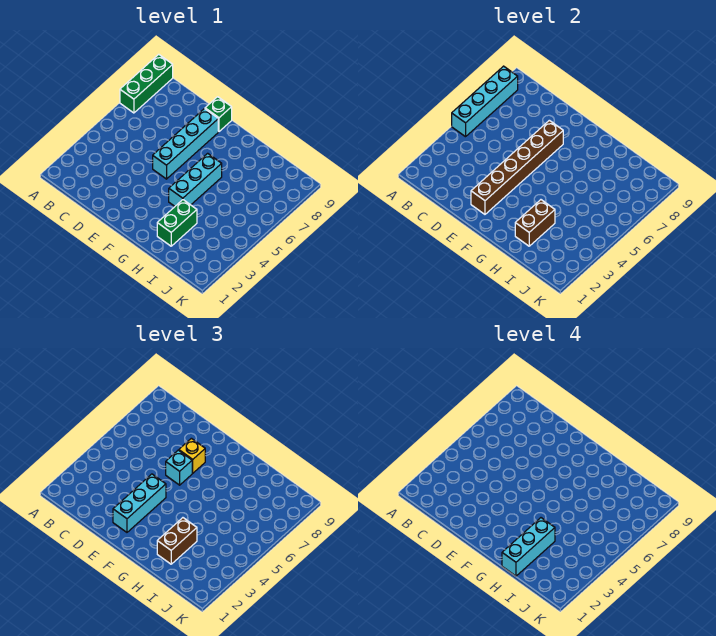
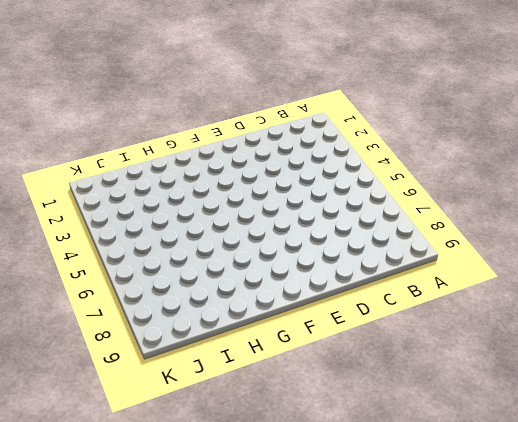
none -> green brick A7:A9 level 1
none -> cyan brick E5:E8 level 1
none -> green brick E9 level 1

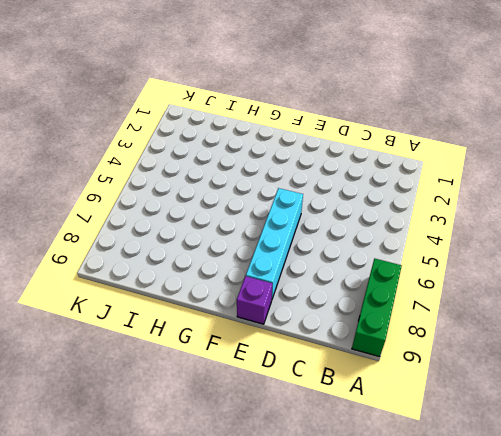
purple brick E9 level 1 -> green brick E9 level 1
none -> cyan brick G4:G6 level 1
none -> green brick H2:H3 level 1
none -> cyan brick A5:A8 level 2

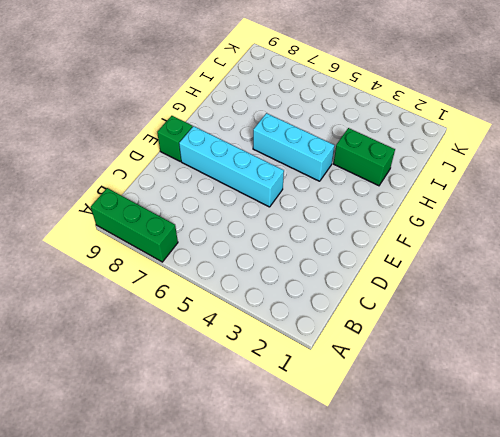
none -> cyan brick A5:A8 level 2
none -> brown brick E2:E7 level 2
none -> brown brick H2:H3 level 2

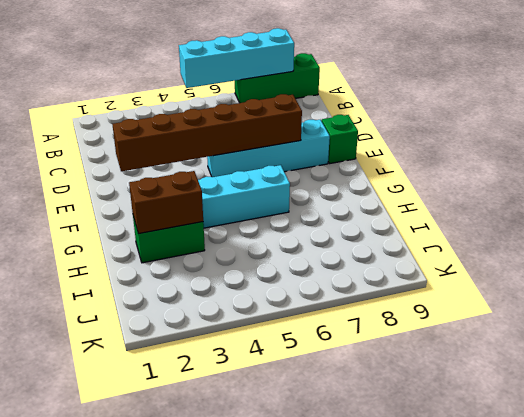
none -> cyan brick E2:E4 level 3
none -> cyan brick E6 level 3
none -> yellow brick E7 level 3

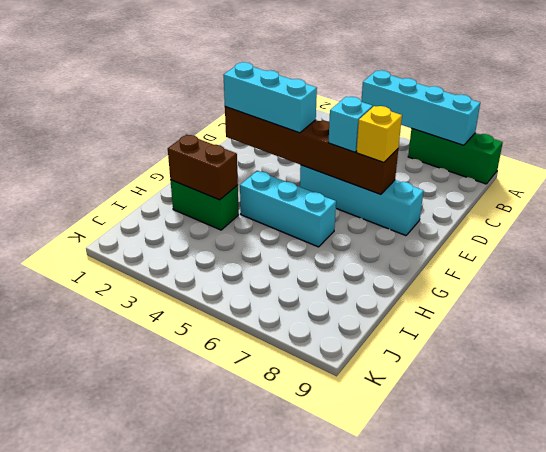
none -> green brick E9 level 1
none -> brown brick H2:H3 level 3
none -> cyan brick H1:H3 level 4

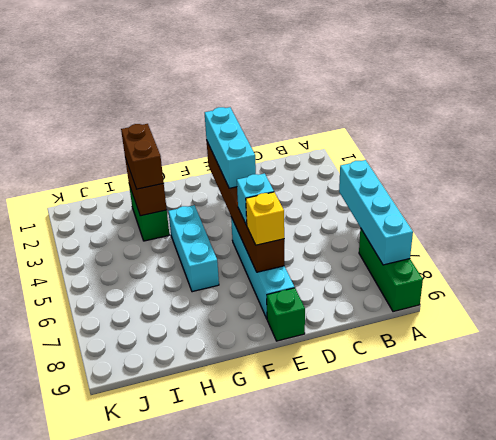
none -> cyan brick H1:H3 level 4

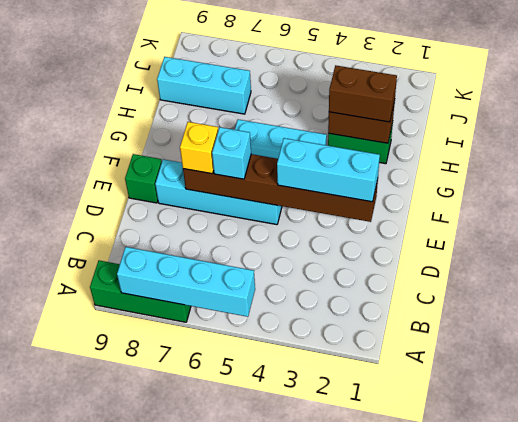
cyan brick I7:I9 level 1 -> cyan brick H1:H3 level 4

